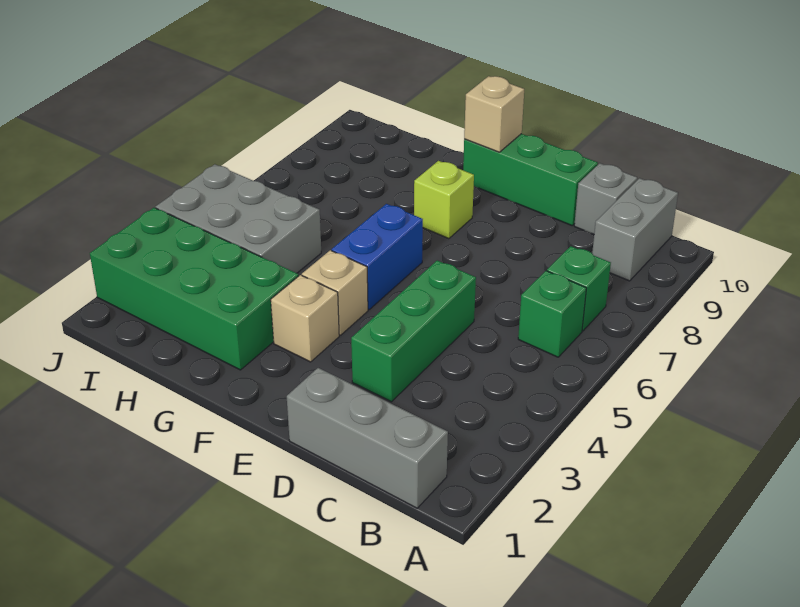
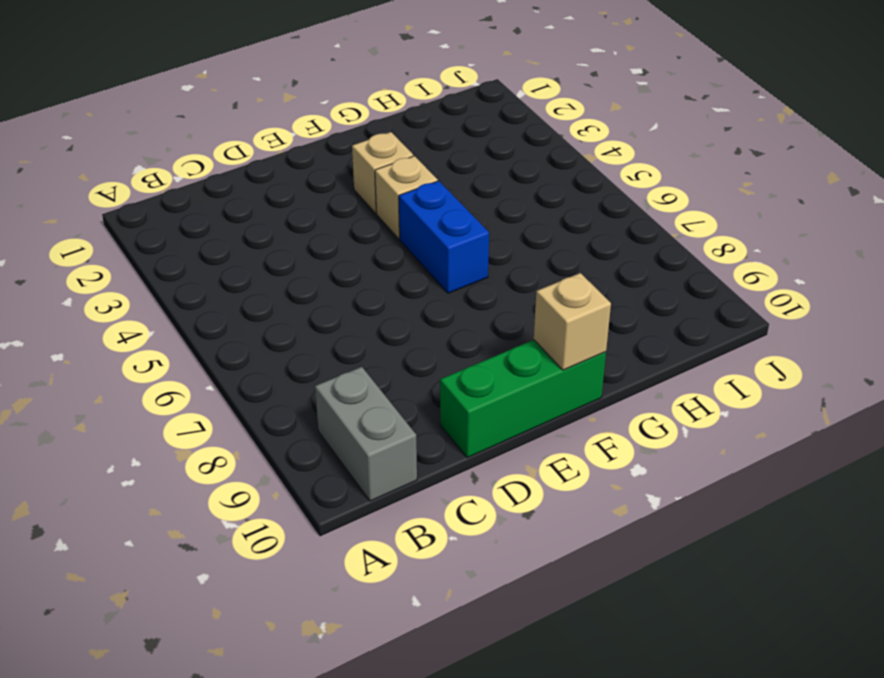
none -> grey brick B1:D1 level 1
none -> green brick B6 level 1
none -> green brick B7 level 1

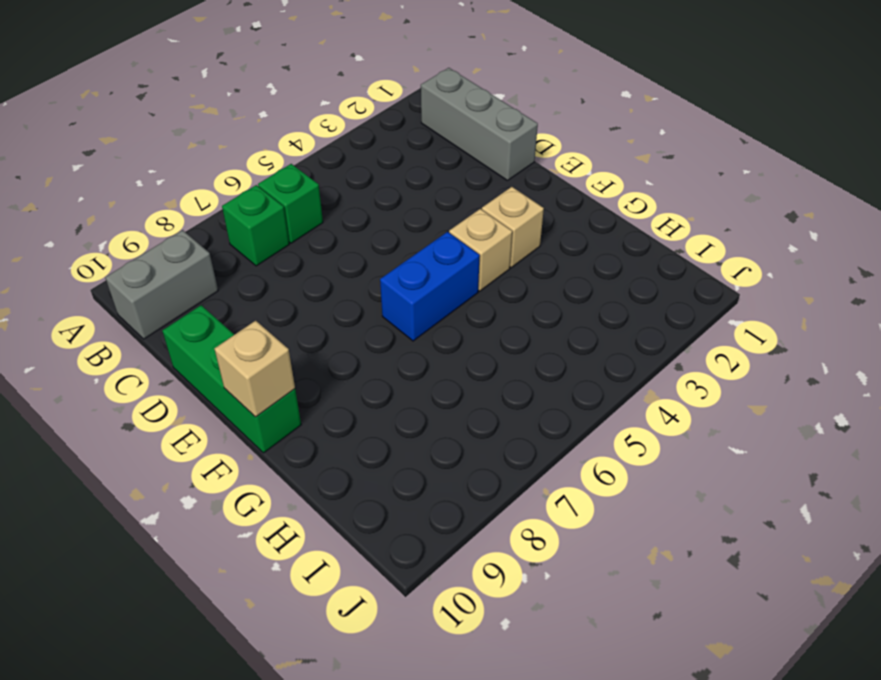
none -> grey brick C10 level 1
none -> green brick D3:D5 level 1
none -> lime brick F8 level 1

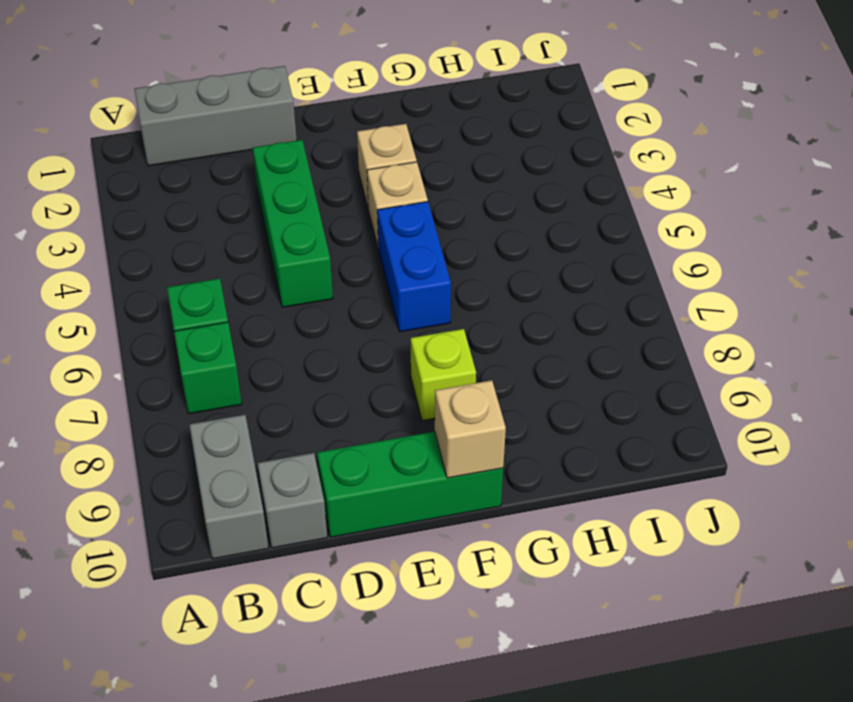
none -> green brick G2:J3 level 1
none -> grey brick H4:J5 level 1

